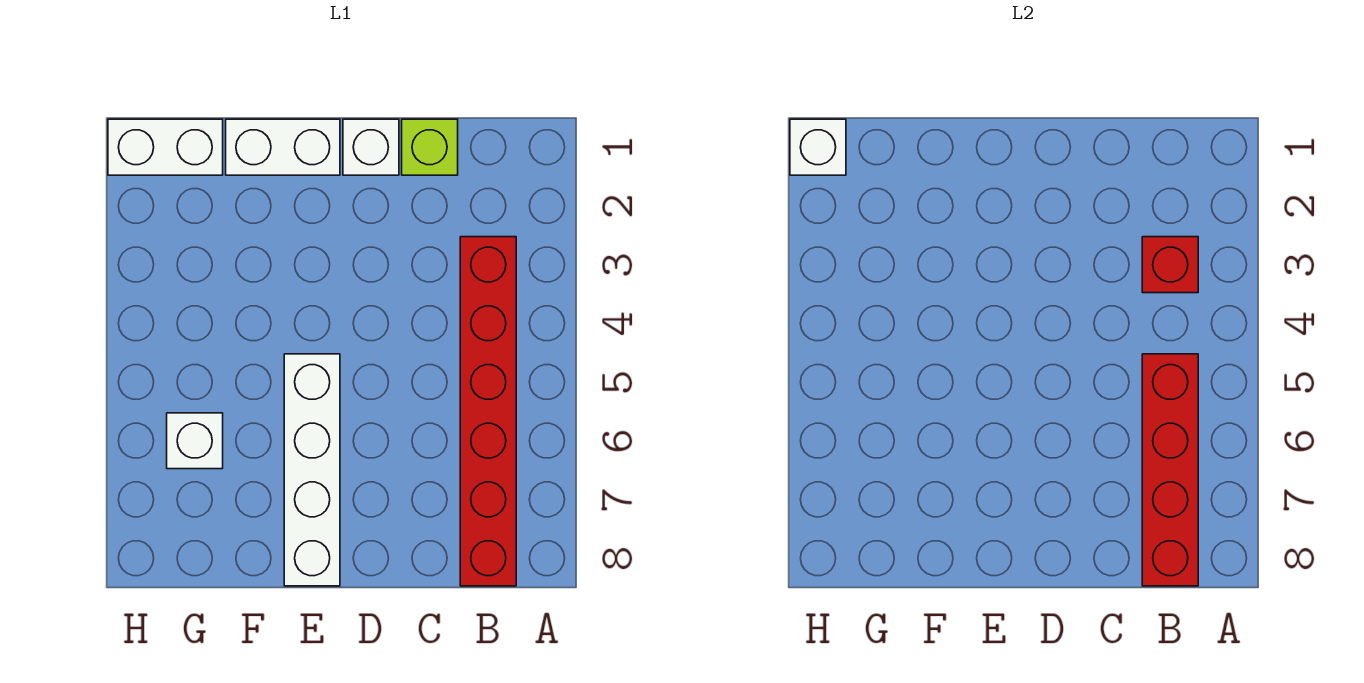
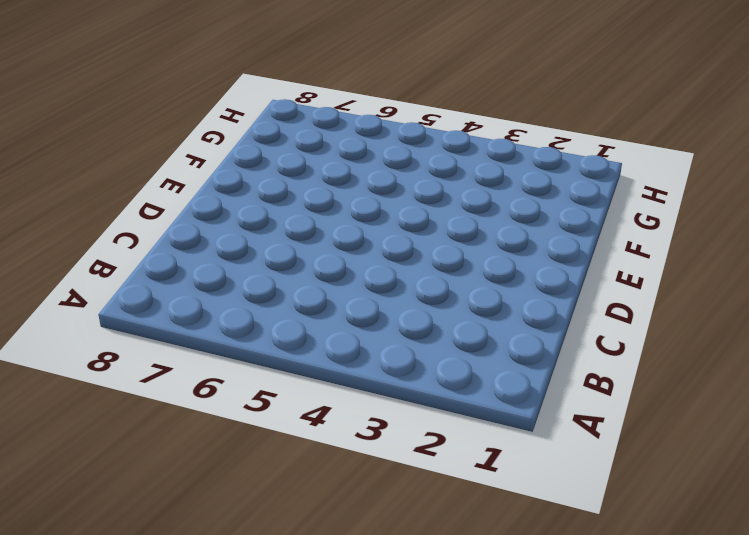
none -> red brick B3:B8 level 1
none -> lime brick C1 level 1

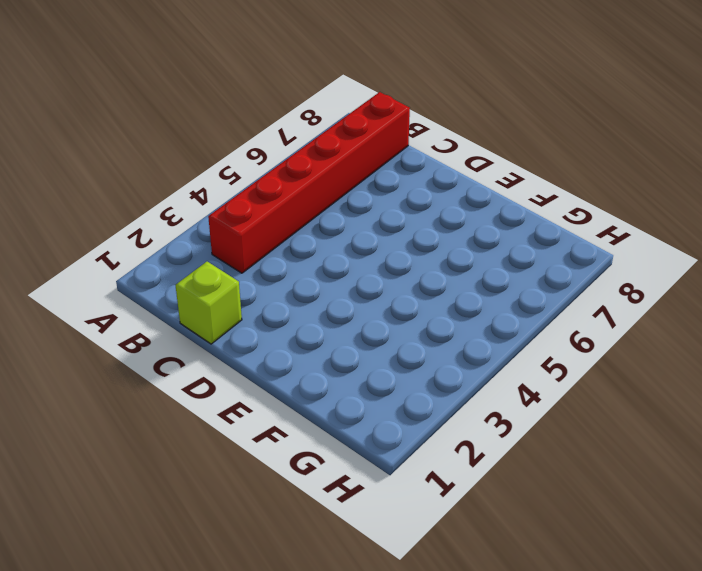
none -> white brick D1 level 1
none -> white brick E1:F1 level 1

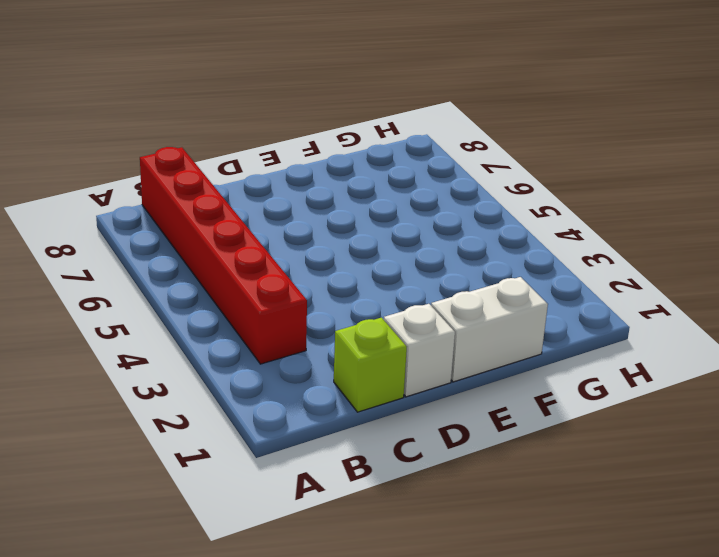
none -> white brick E5:E8 level 1
none -> white brick G1:H1 level 1

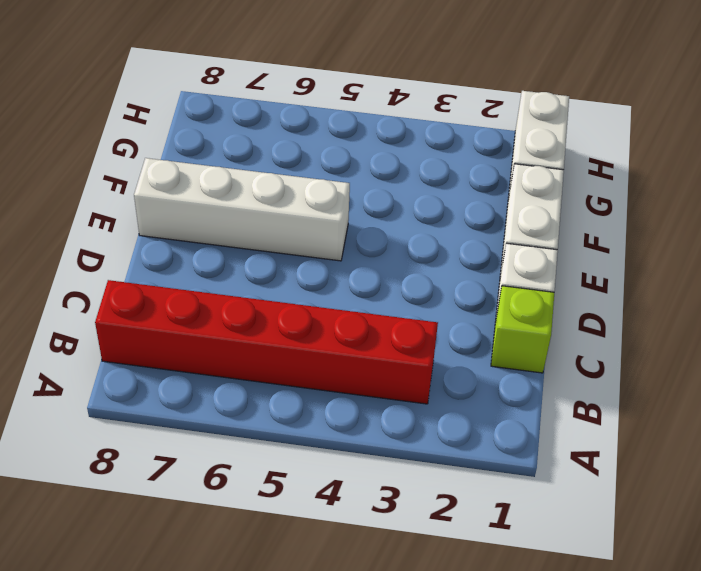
none -> white brick G6 level 1
none -> red brick B3 level 2

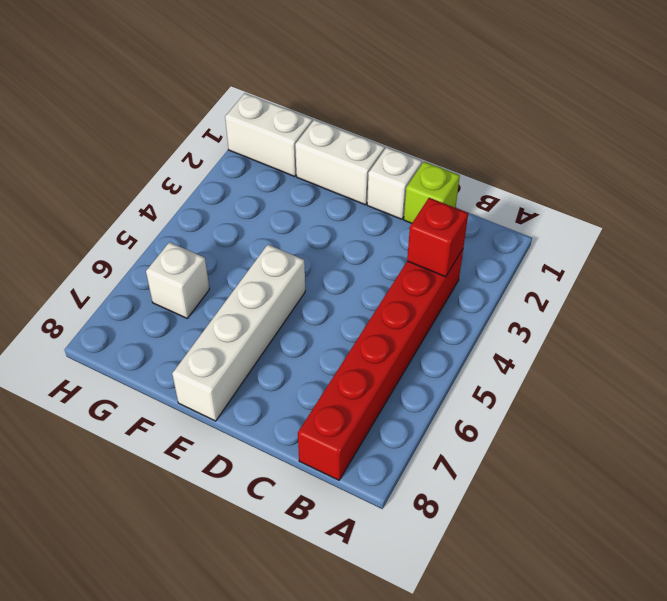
none -> red brick B5:B8 level 2
none -> white brick H1 level 2

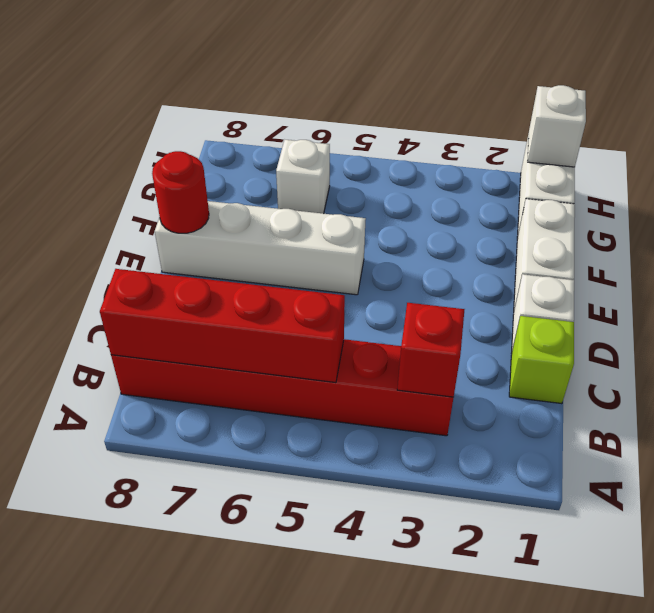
red round brick E8 level 2 -> none

